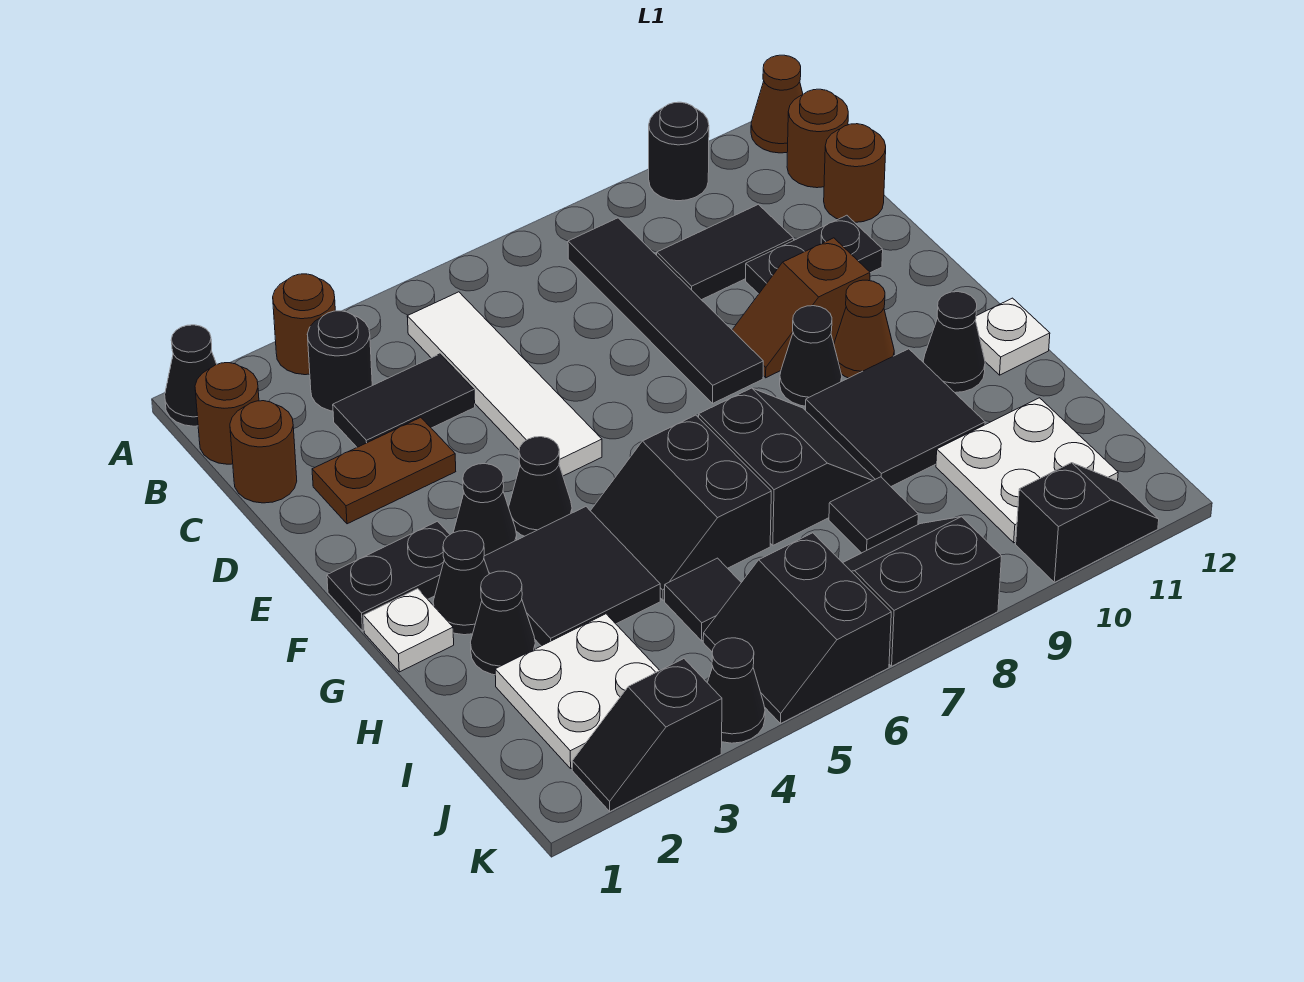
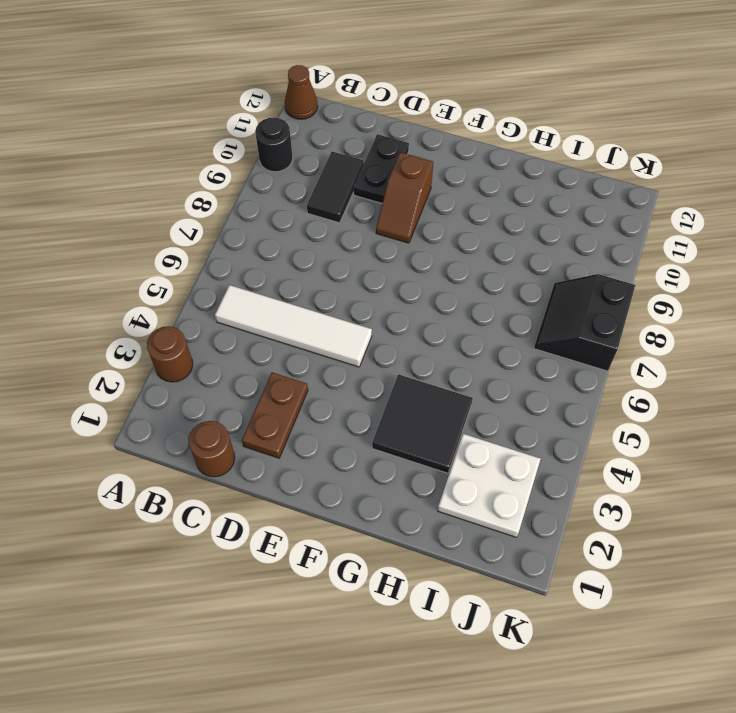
none -> black cone A1 level 1
none -> brown round brick B1 level 1
none -> black round brick B3 level 1
none -> black tile B8:E8 level 1

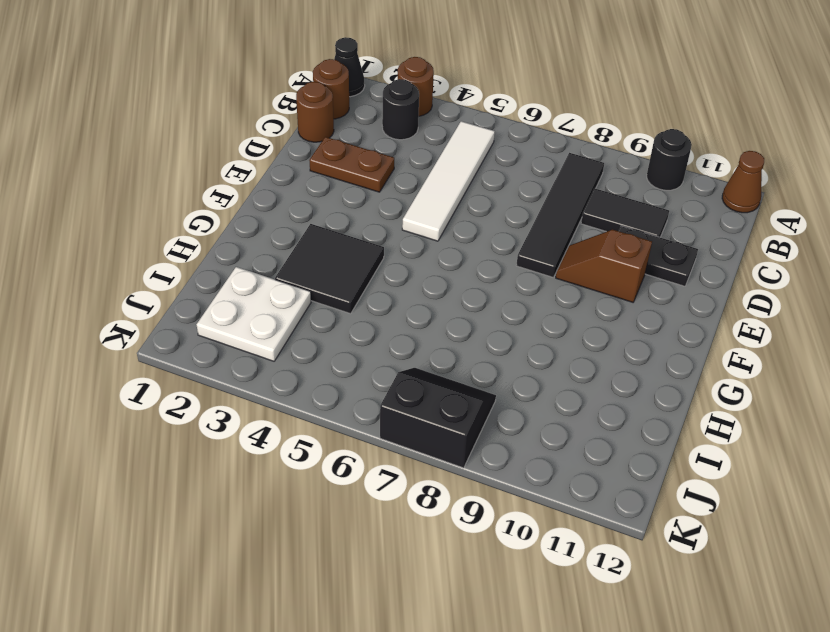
none -> brown round brick B12 level 1
none -> black tile C3:C4 level 1
none -> brown round brick C12 level 1
none -> black plate F1:F2 level 1

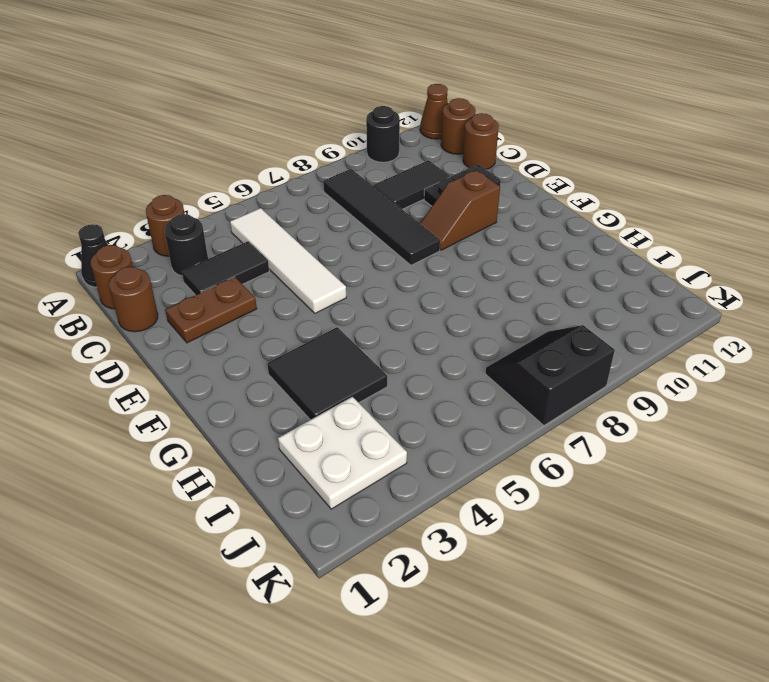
none -> black plate F1:F2 level 1
none -> black cone F3 level 1
none -> black cone F4 level 1
none -> black cone F9 level 1

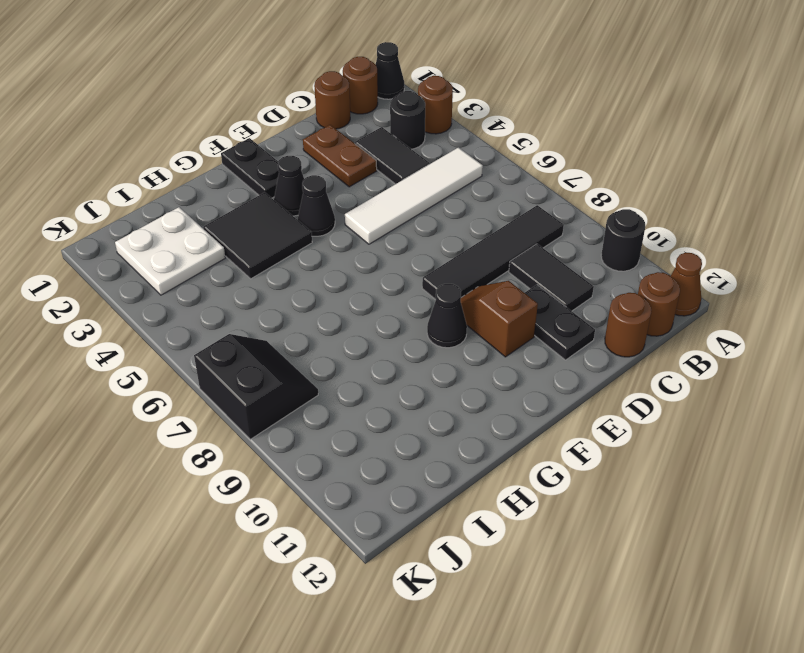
none -> brown cone F10 level 1
none -> white plate G1 level 1
none -> black cone G2 level 1
none -> black slope G5:H6 level 1 top 6

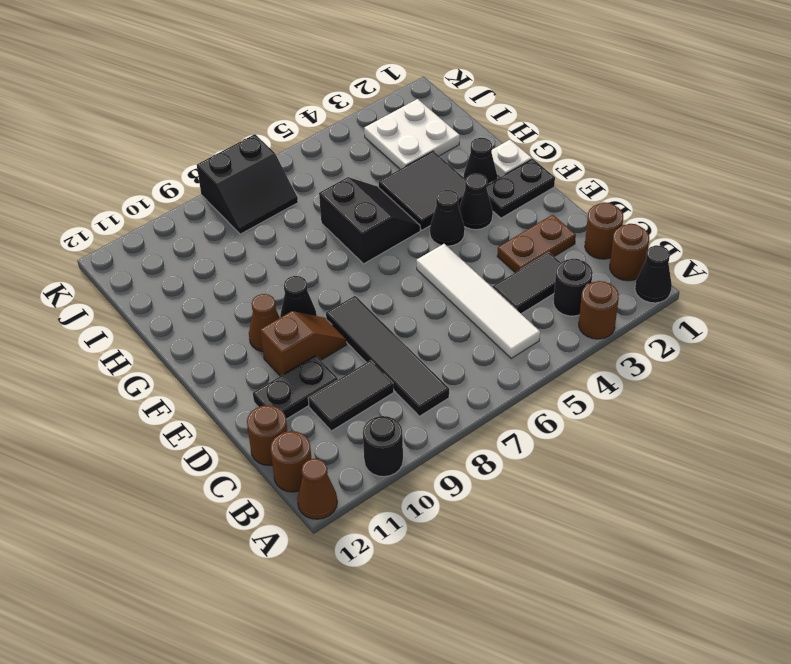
none -> black slope G7:H8 level 1 top 7
none -> black tile G9:H10 level 1
none -> black cone G11 level 1
none -> white plate G12 level 1

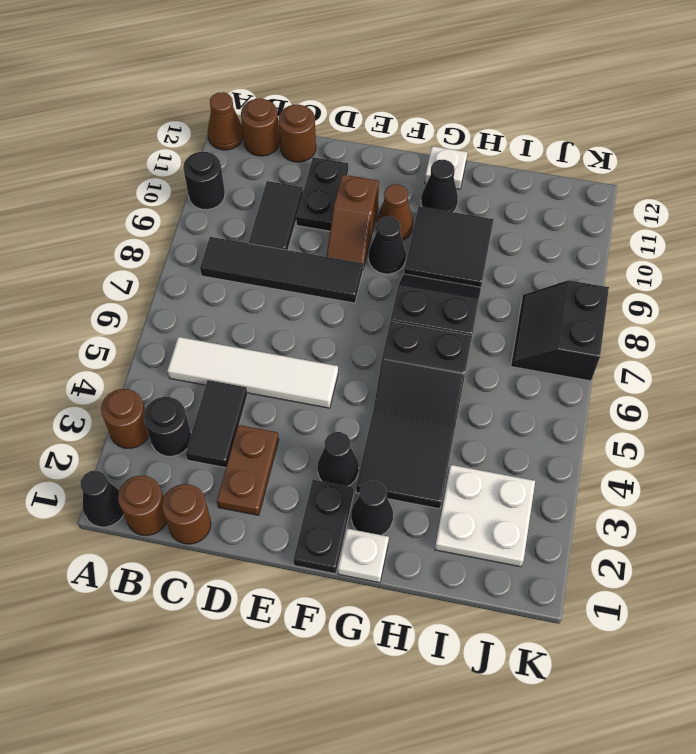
none -> black cone F4 level 1
none -> black cone H2 level 1
none -> black tile I5 level 1
none -> black tile I8 level 1

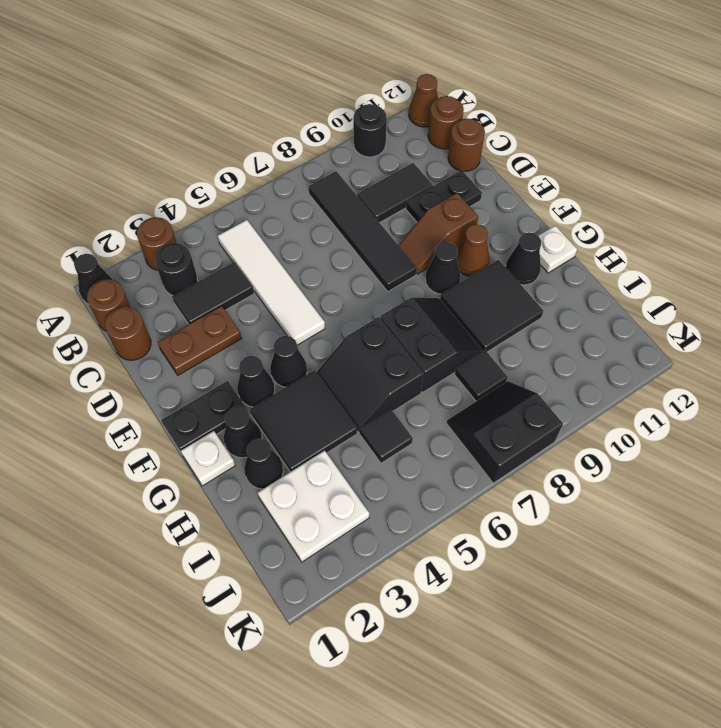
none -> white plate I10:J11 level 1
none -> black slope J5:K6 level 1 top 6
none -> black slope K2:K3 level 1 top 3
none -> black cone K4 level 1

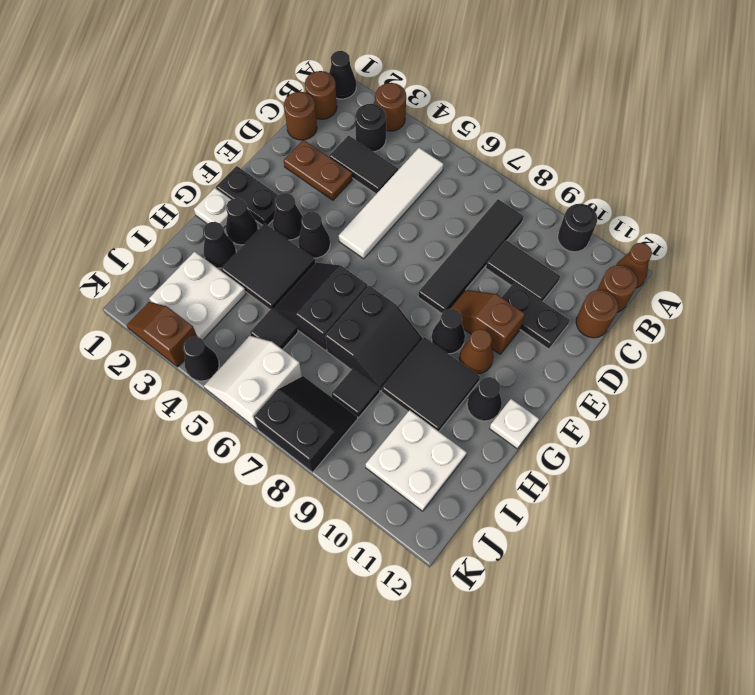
white slope J5:K6 level 1 top 6 -> black slope J5:K6 level 1 top 6
brown slope K2:K3 level 1 top 3 -> black slope K2:K3 level 1 top 3
none -> black slope K10:K11 level 1 top 10

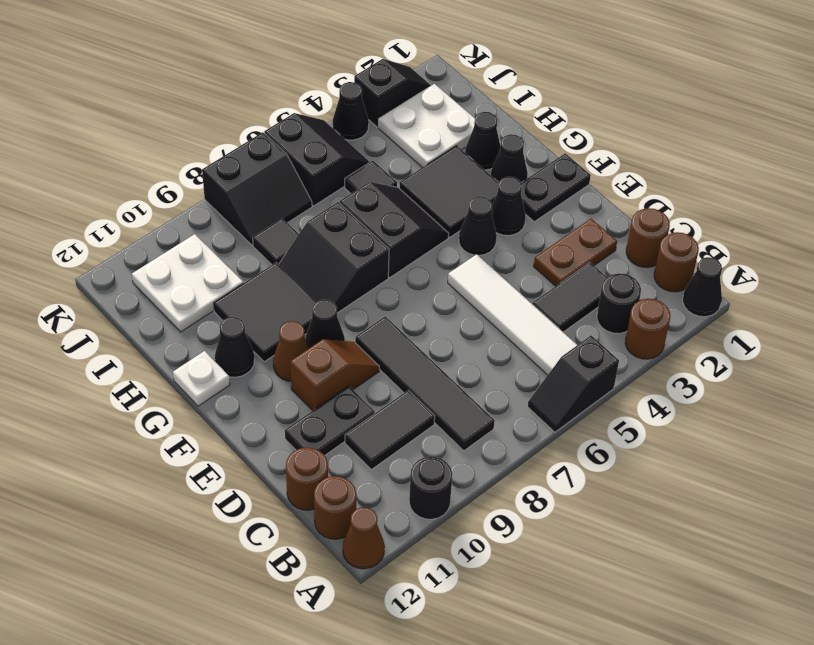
black slope A5:A6 level 1 top 5 -> black slope K10:K11 level 1 top 10
none -> white plate G1 level 1

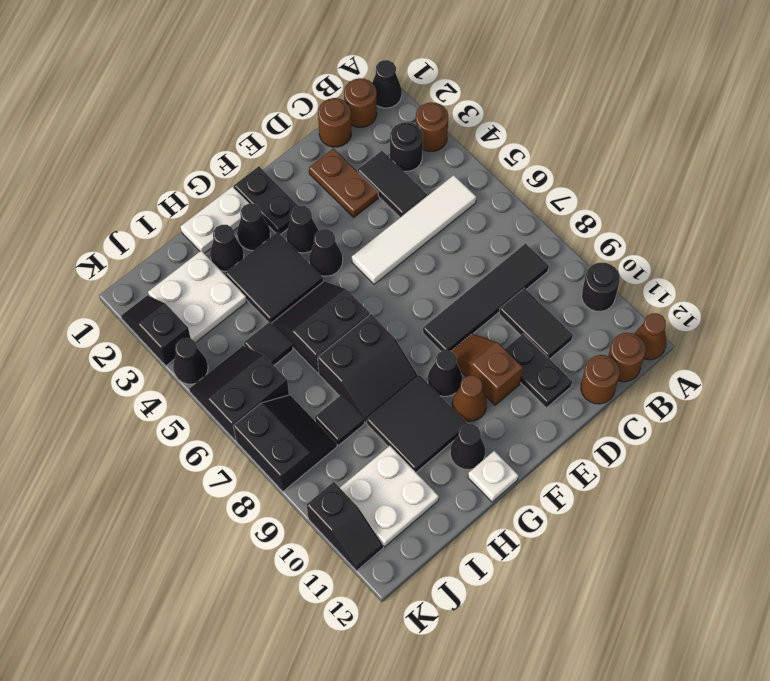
white plate G1:H1 level 1 -> white plate G1 level 1

